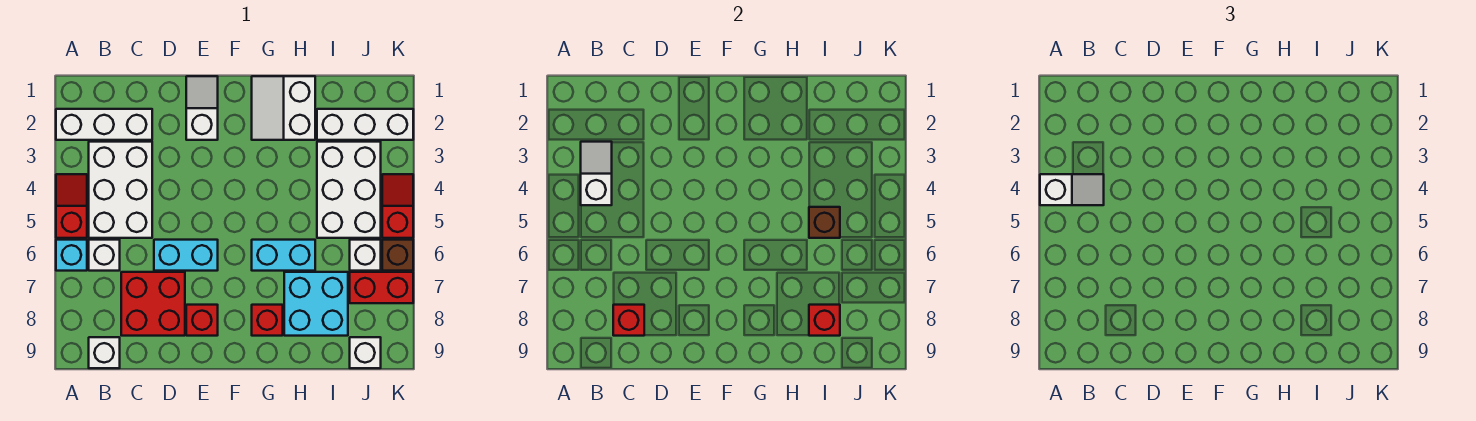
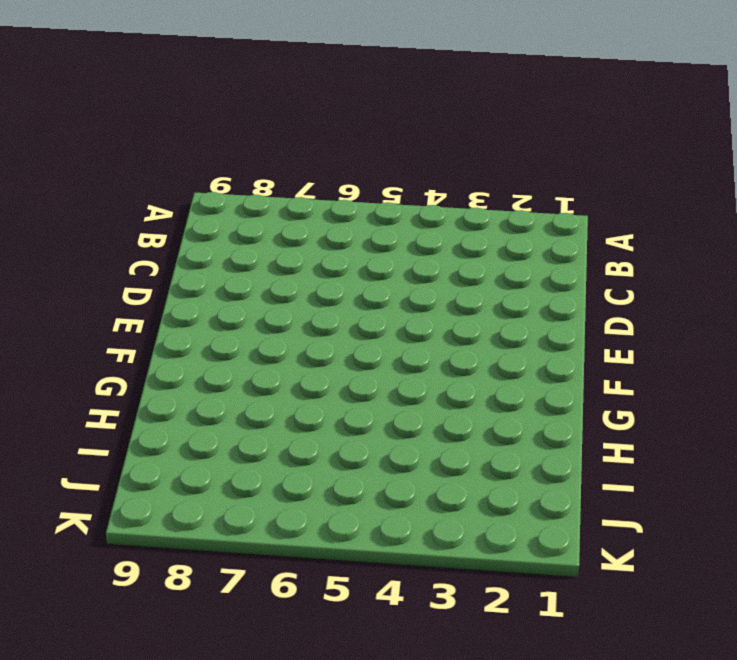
none -> white brick A2:C2 level 1
none -> red slope A4:A5 level 1 top 5
none -> cyan brick A6 level 1

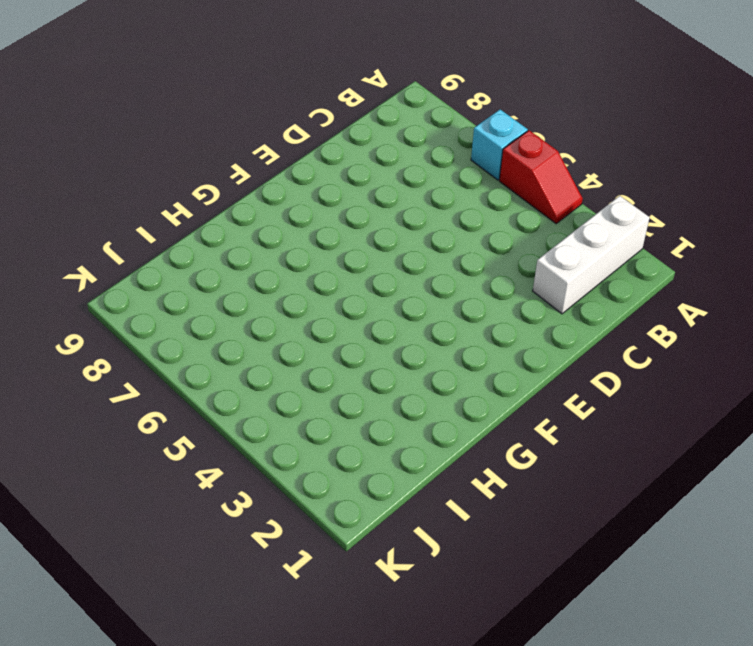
none -> white brick B3:C5 level 1
none -> white brick B6 level 1
none -> white brick B9 level 1

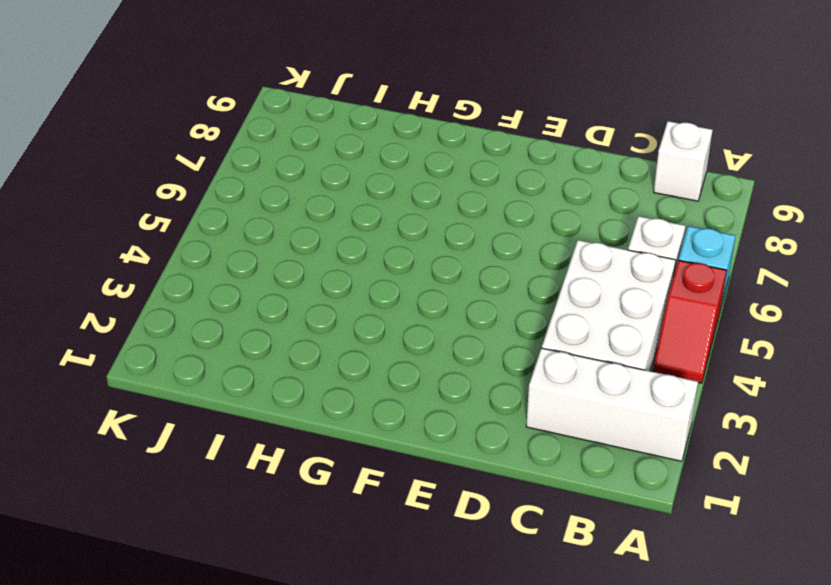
none -> red brick C7:D8 level 1
none -> cyan brick D6:E6 level 1
none -> white slope E1:E2 level 1 top 2

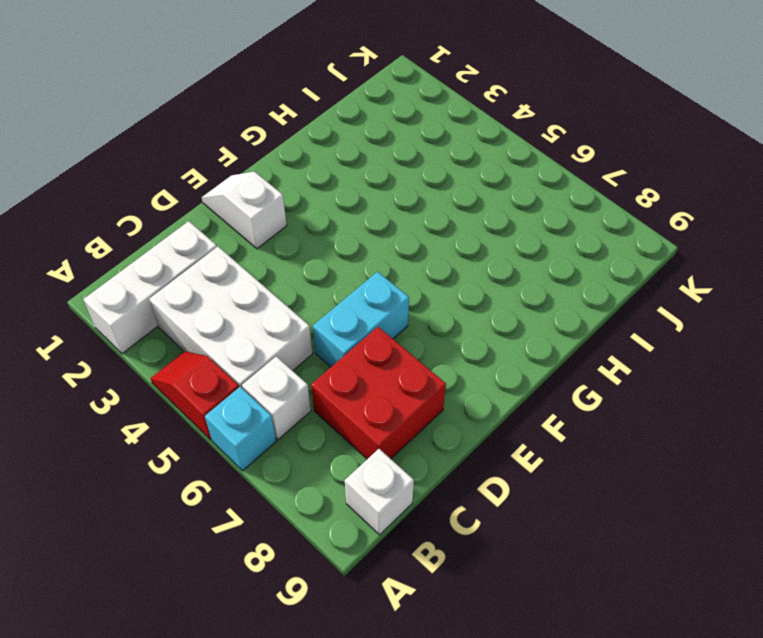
none -> red brick E8 level 1
none -> white slope G1:H2 level 1 top H
none -> cyan brick G6:H6 level 1

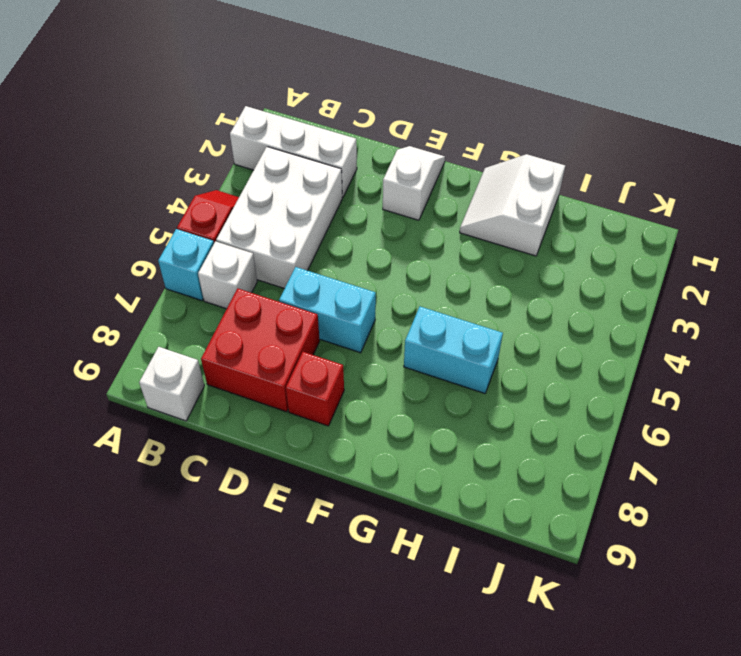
none -> red brick G8 level 1
none -> cyan brick H7:I8 level 1
none -> white brick I2:K2 level 1

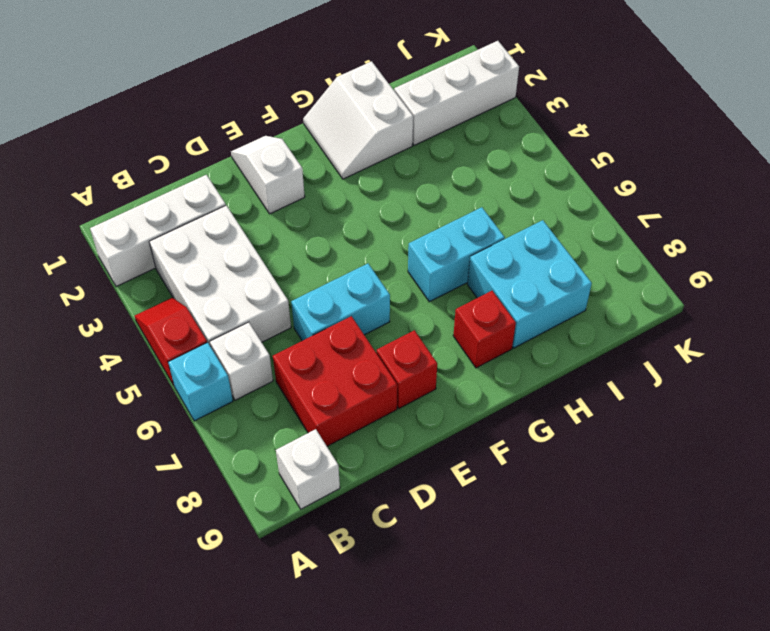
none -> white brick I3:J5 level 1
none -> white brick J6 level 1
none -> red brick J7:K7 level 1

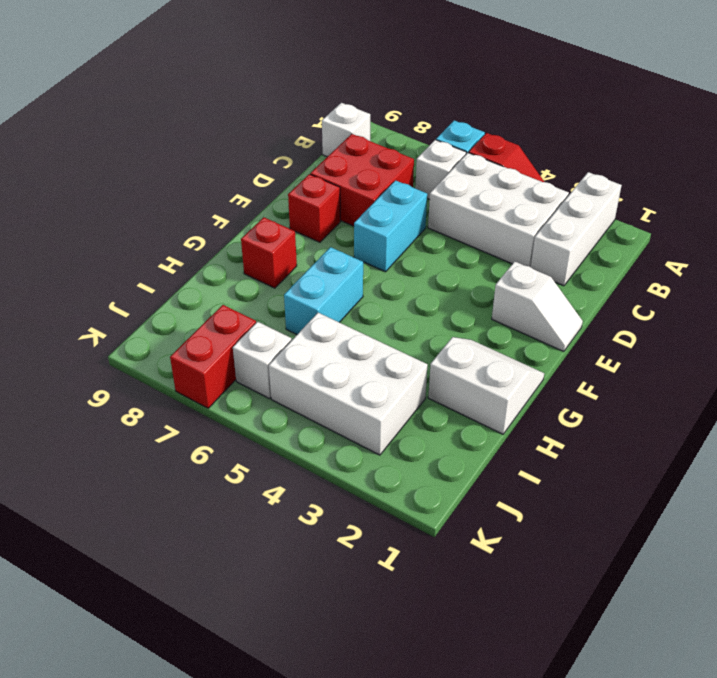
none -> cyan brick H7:I8 level 1
none -> white brick I2:K2 level 1
none -> white brick J9 level 1

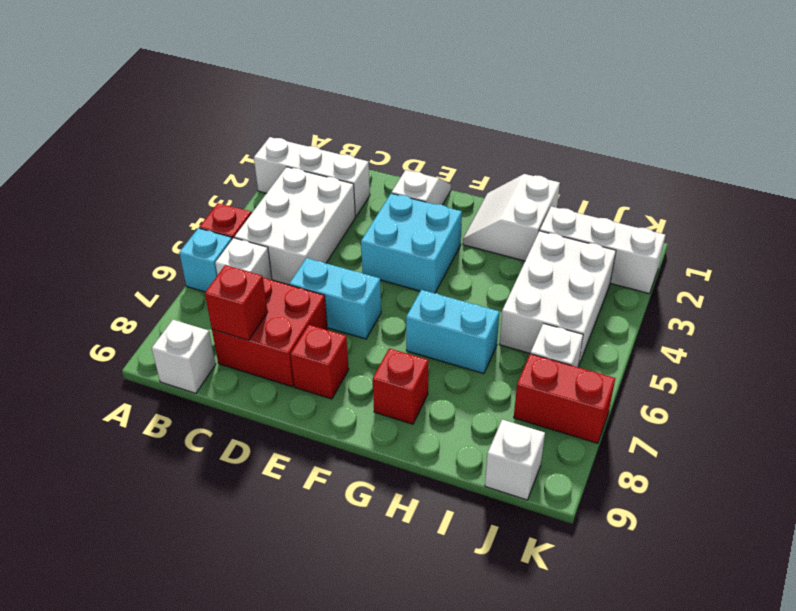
cyan brick E3:F4 level 1 -> cyan brick H7:I8 level 1
none -> red slope K4:K5 level 1 top 5
none -> brown brick K6 level 1
none -> white slope B3:B4 level 2 top 4

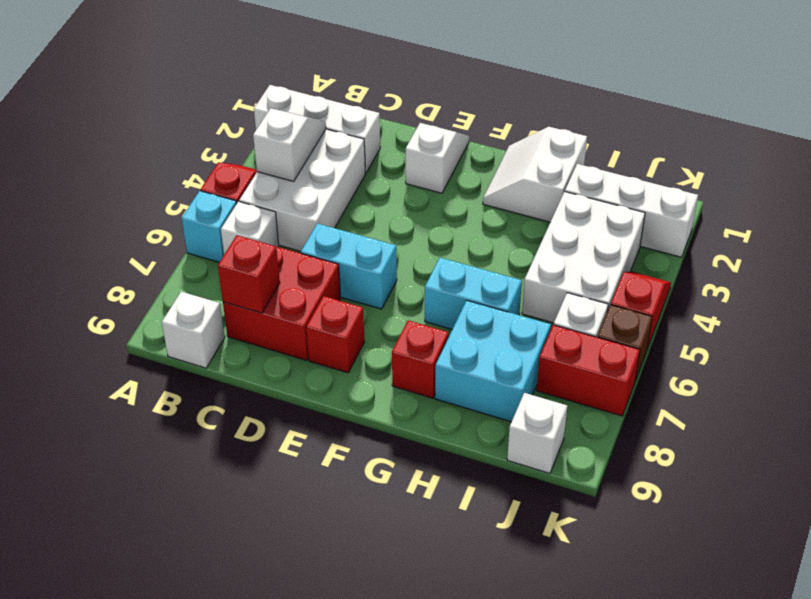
none -> brown brick I5 level 2
none -> red brick I8 level 2
none -> white slope A4:B4 level 3 top A

